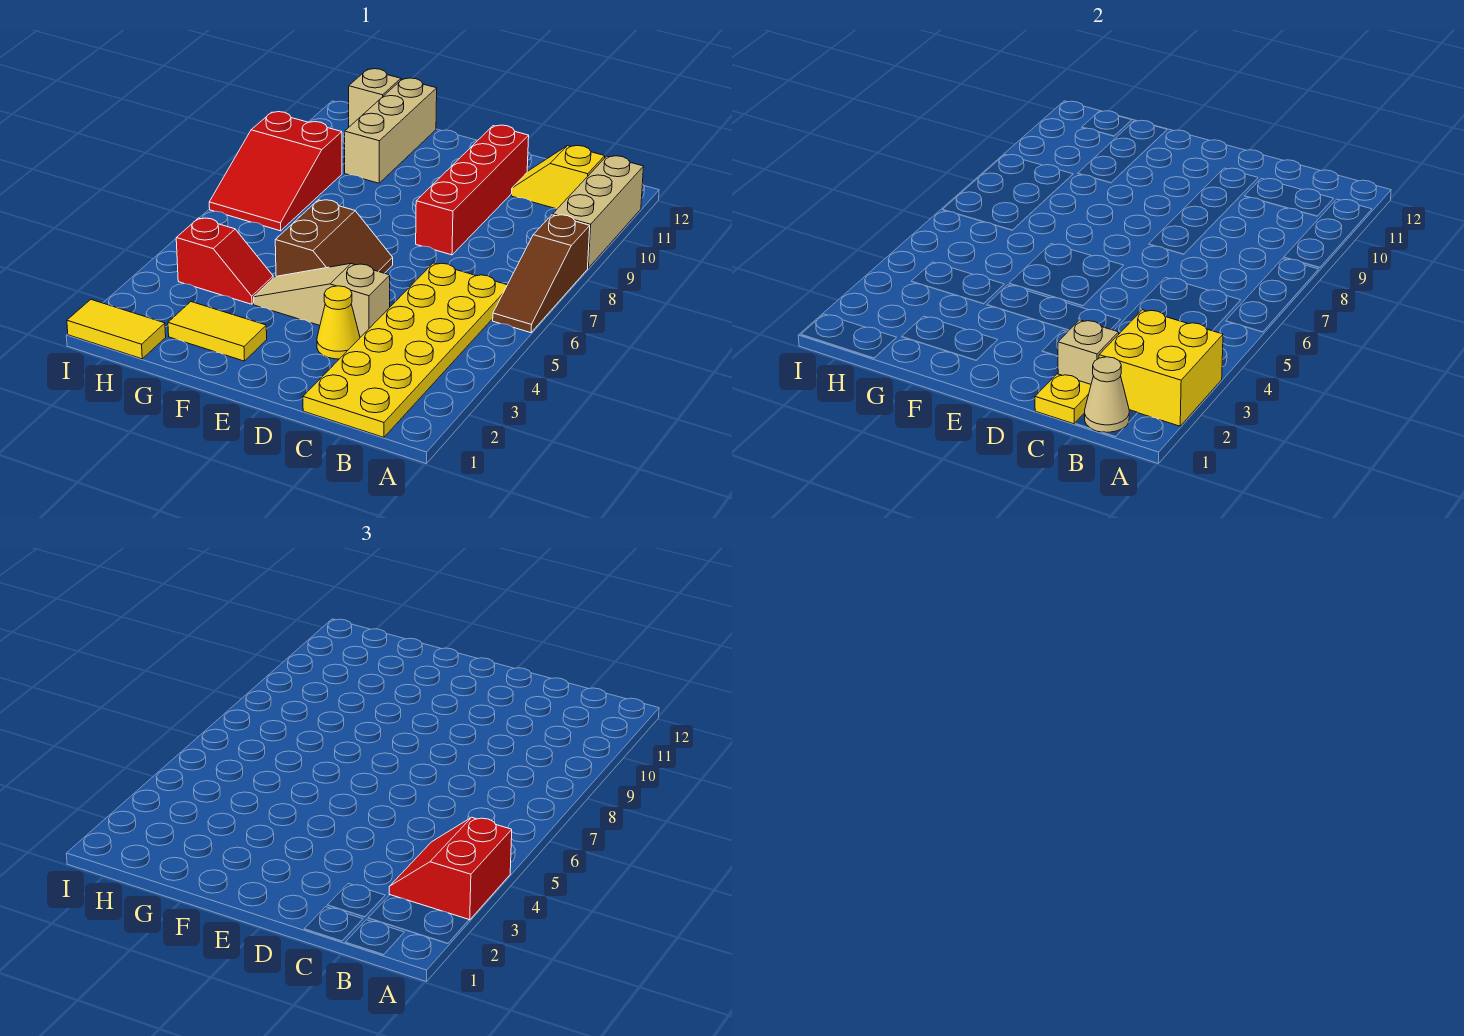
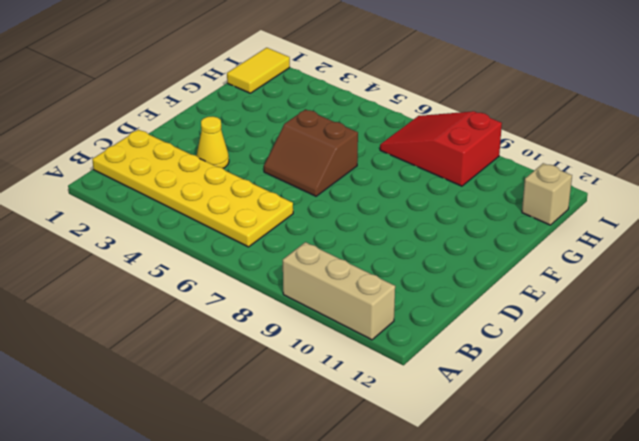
none -> brown slope A6:A8 level 1 top 8
none -> yellow slope B11:C11 level 1 top B
none -> tan slope D4:F4 level 1 top D

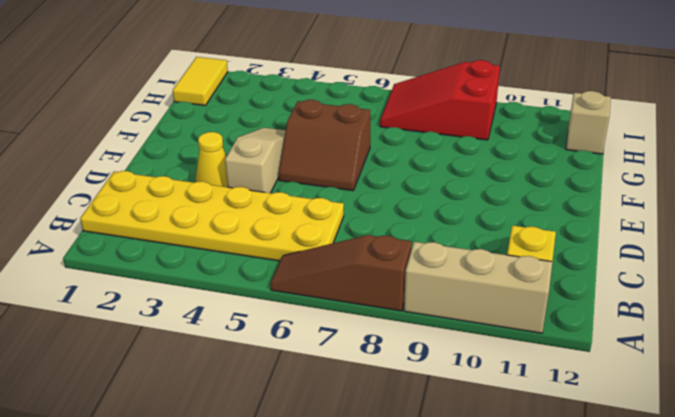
none -> red brick D8:D11 level 1
none -> yellow tile F2:G2 level 1
none -> red slope G4:H4 level 1 top H

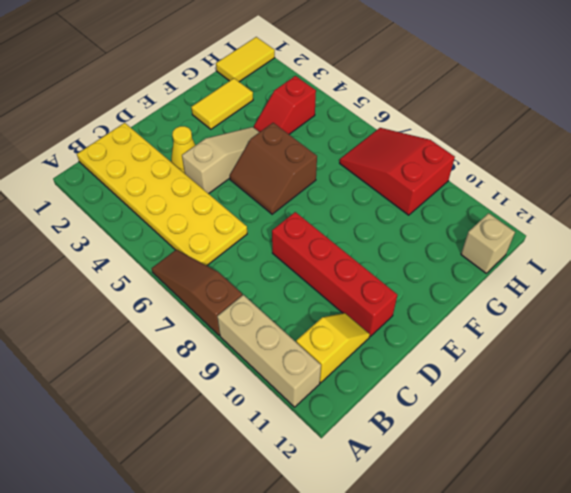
none -> tan brick G10:G12 level 1
none -> yellow brick A2:B3 level 2
none -> tan cone B1 level 2

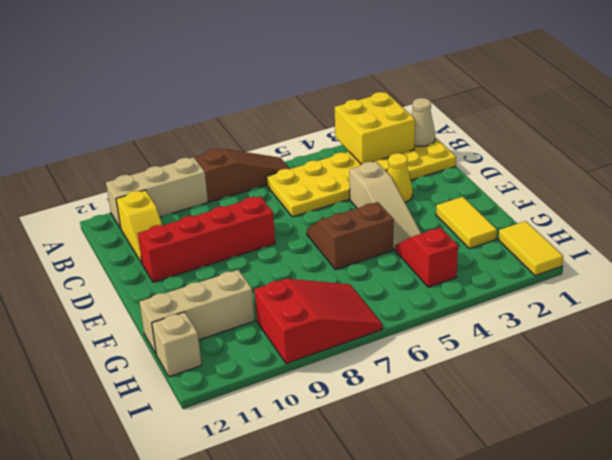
none -> yellow plate C1 level 2
none -> tan brick C2 level 2
none -> red slope A3:B4 level 3 top A

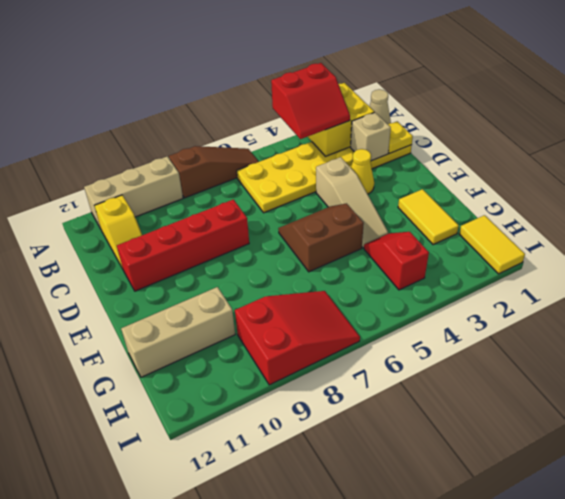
none -> tan brick H12 level 1

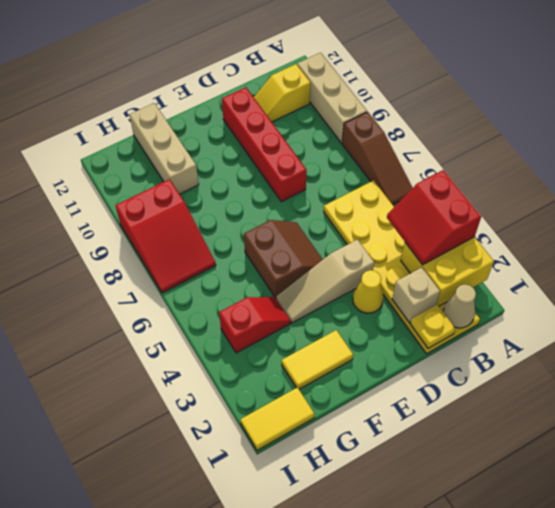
none -> tan brick H12 level 1

